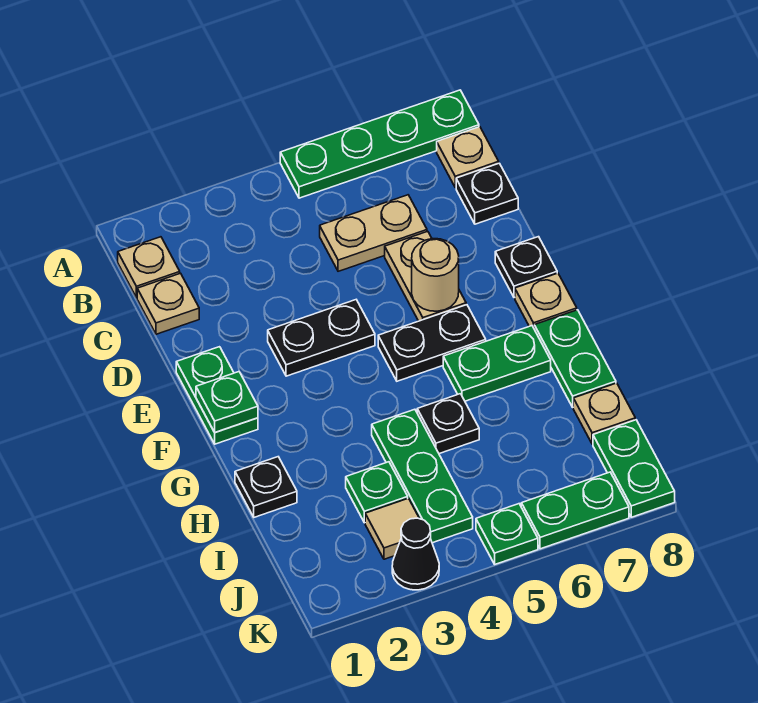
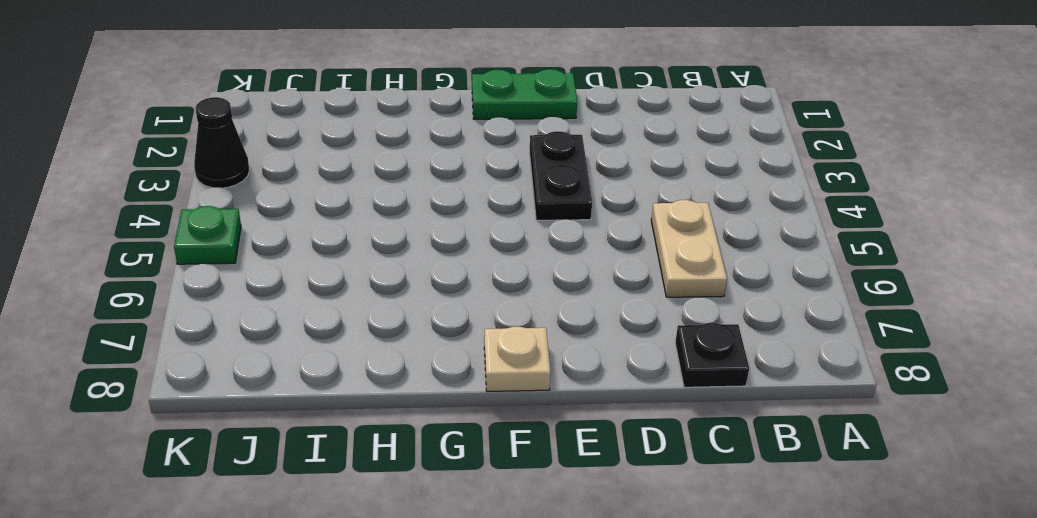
none -> green plate A5:A8 level 1
none -> tan plate B1 level 1
none -> tan plate B8 level 1

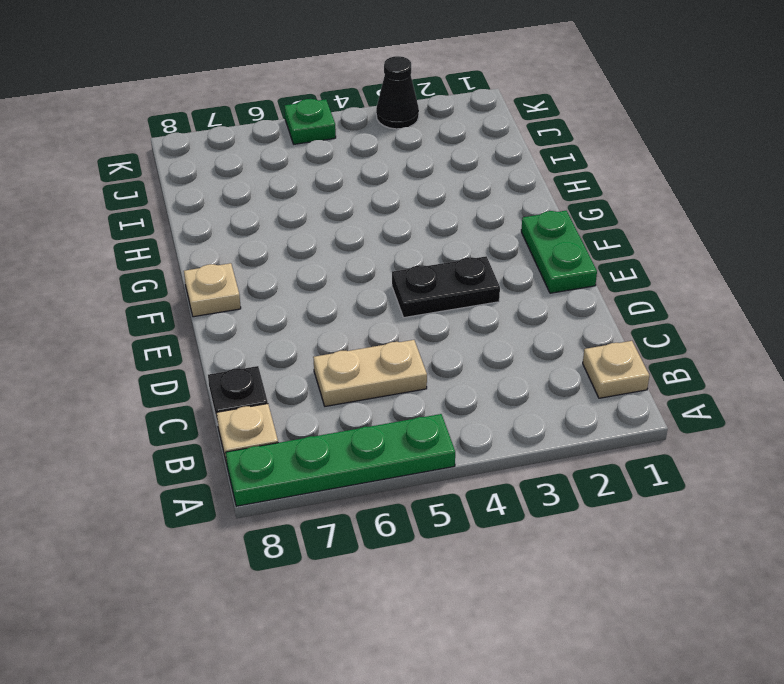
none -> tan plate C1 level 1
none -> tan plate D6:E6 level 1
none -> black plate E8 level 1

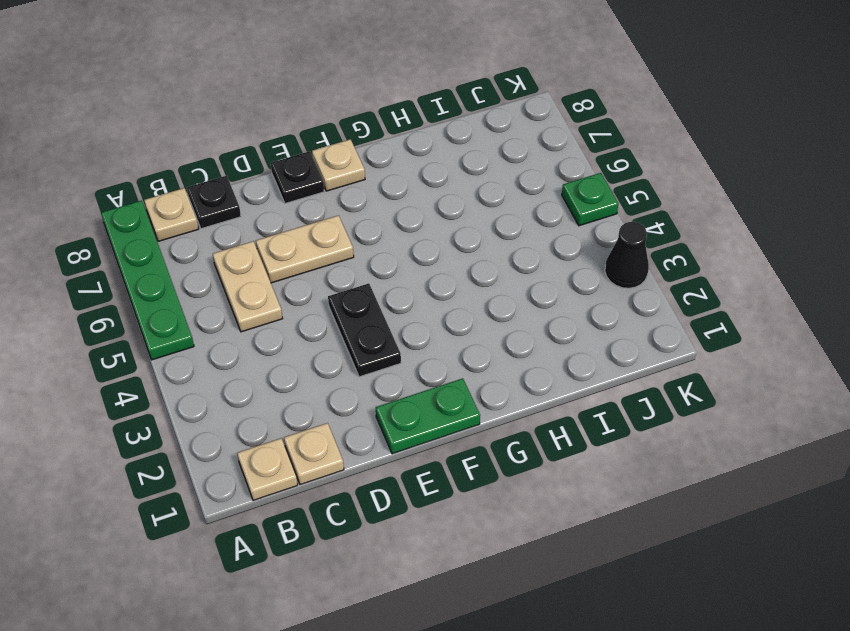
none -> black plate F5:F6 level 1
none -> green plate G6:G7 level 1
none -> green plate G8:H8 level 1

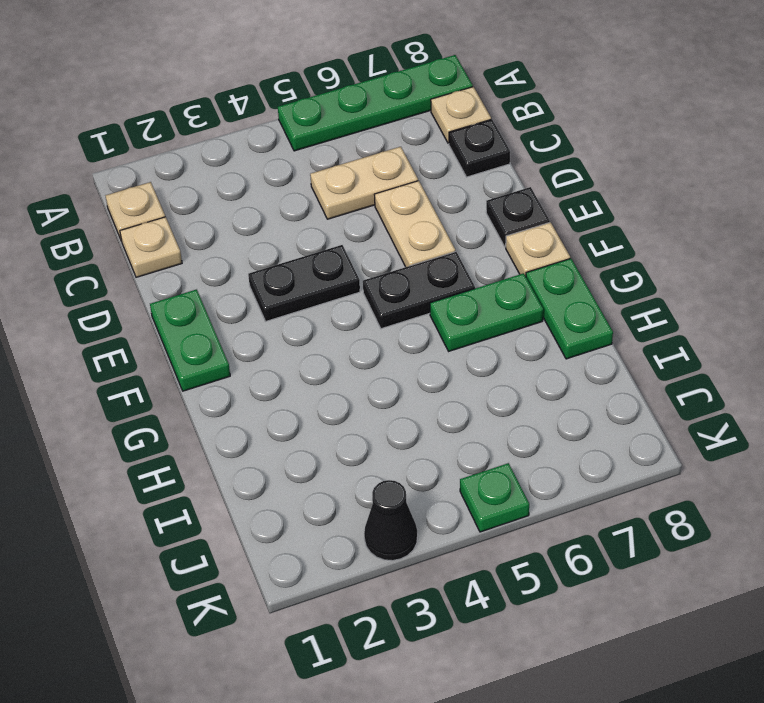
none -> black plate H1 level 1
none -> green plate H4:J4 level 1
none -> black plate H5 level 1

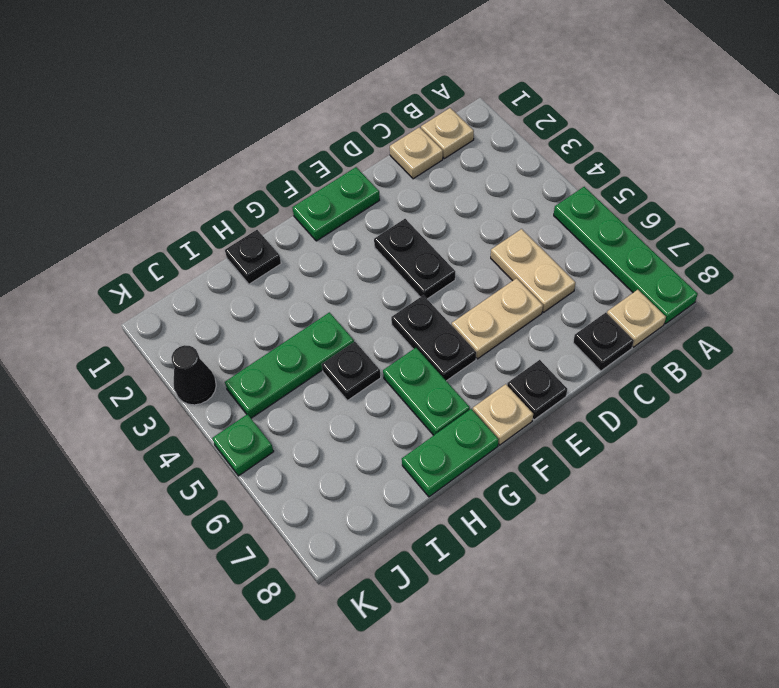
none -> green plate I3 level 1
none -> tan plate I8 level 1
none -> tan tile J3 level 1

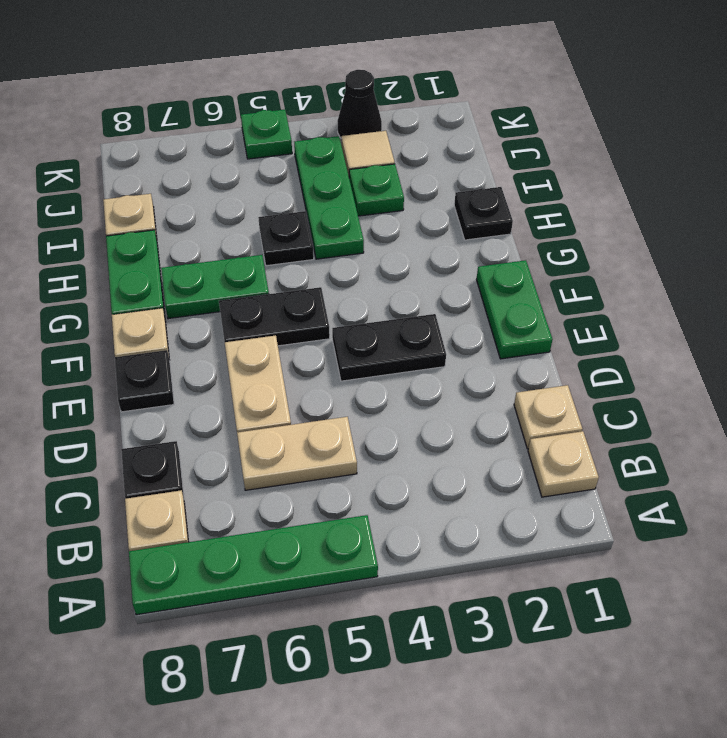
none -> green plate J8:K8 level 1
none -> green plate K6:K7 level 1
none -> tan round brick E6 level 2

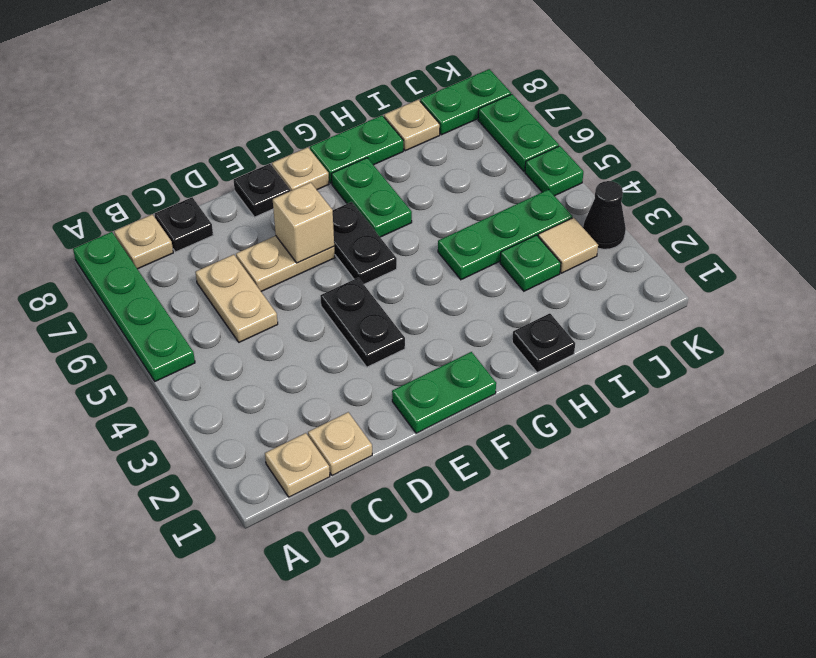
tan brick E6 level 2 -> tan round brick E6 level 2
none -> black plate H5 level 1
none -> green plate F1 level 2

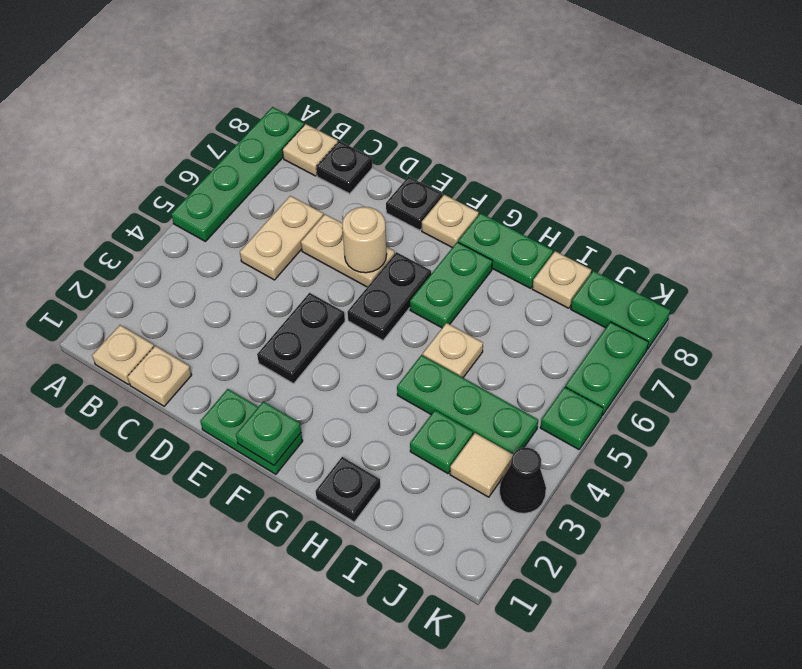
tan plate H5 level 1 -> black plate H5 level 1

